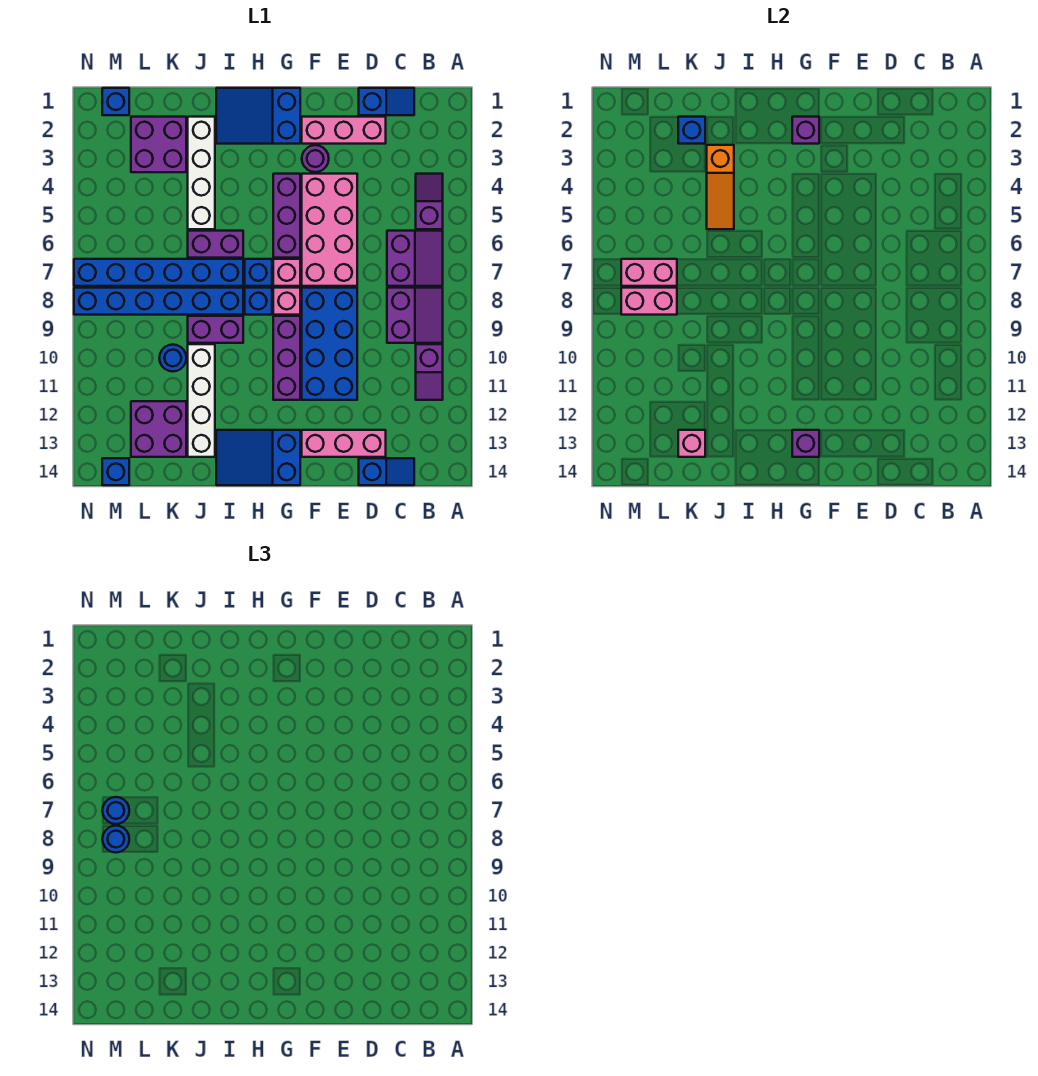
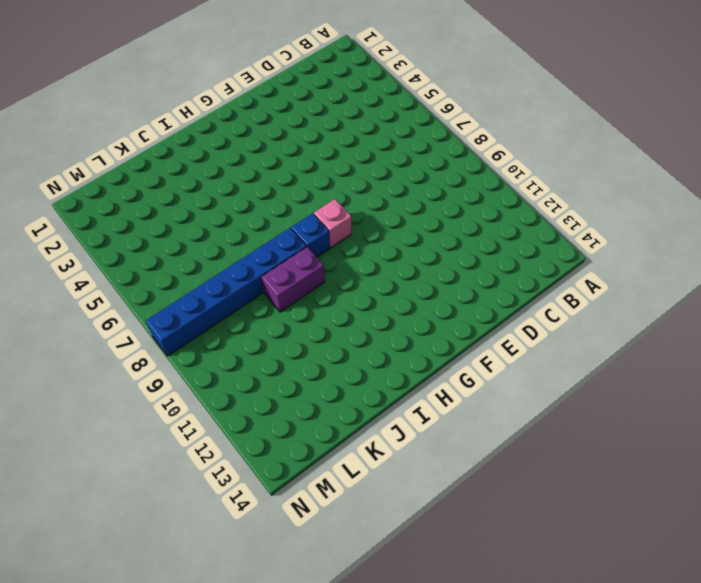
none -> purple slope B4:B5 level 1 top 5
none -> purple slope B6:C7 level 1 top C
none -> purple slope B8:C9 level 1 top C
none -> purple slope B10:B11 level 1 top 10

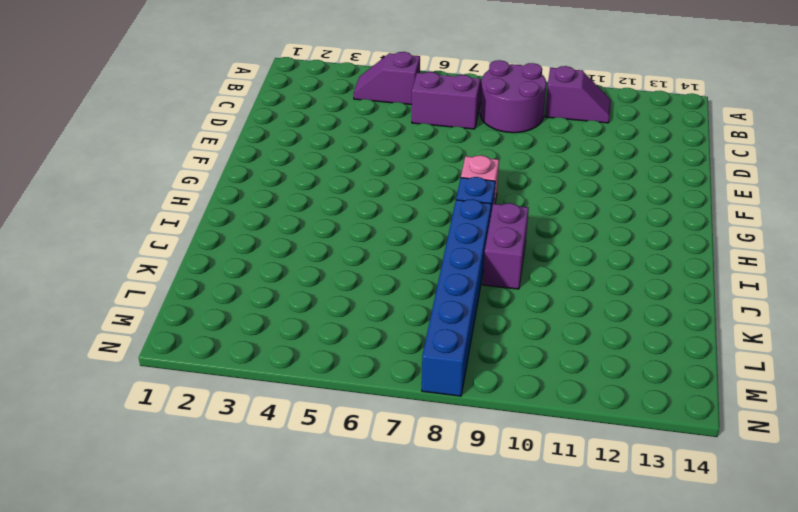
purple round brick B8:C9 level 1 -> purple slope B8:C9 level 1 top C
none -> blue slope C1:D1 level 1 top D
none -> blue slope C14:D14 level 1 top D
none -> pink brick D2:F2 level 1
none -> pink brick D13:F13 level 1

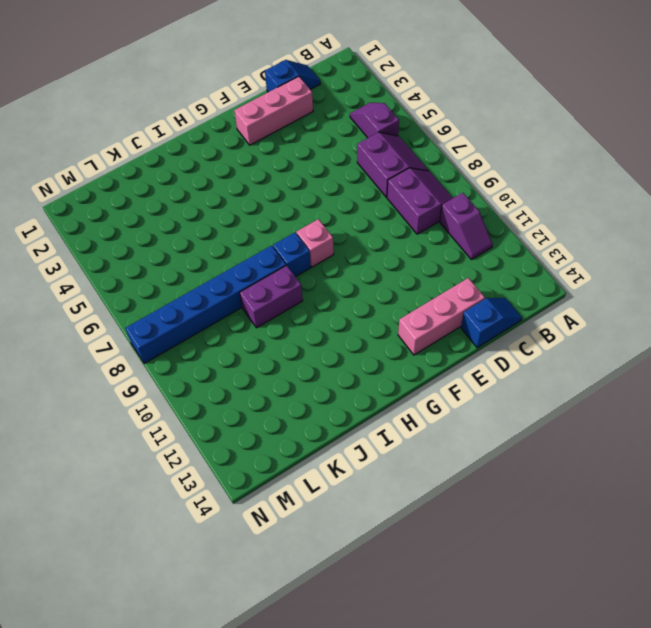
none -> pink brick E4:F7 level 1
none -> blue brick E8:F11 level 1
none -> purple round brick F3 level 1
none -> blue slope G1:I2 level 1 top G

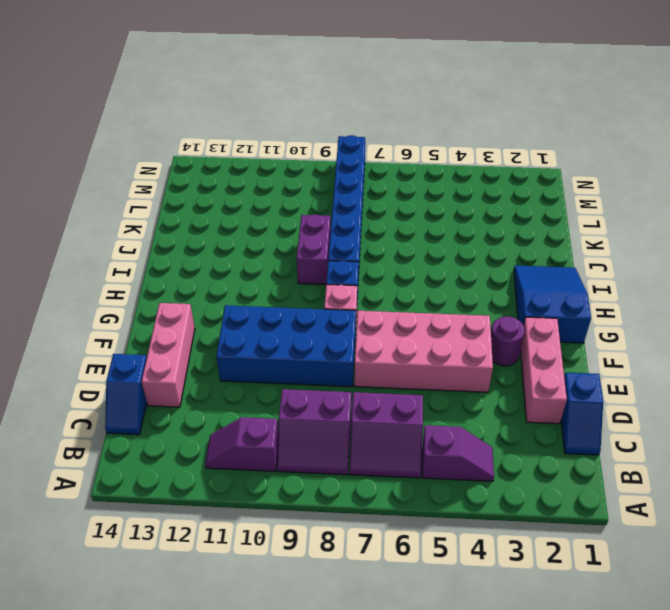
none -> purple brick G4:G6 level 1
none -> pink brick G7 level 1
none -> purple brick G9:G11 level 1
none -> blue slope G13:I14 level 1 top G

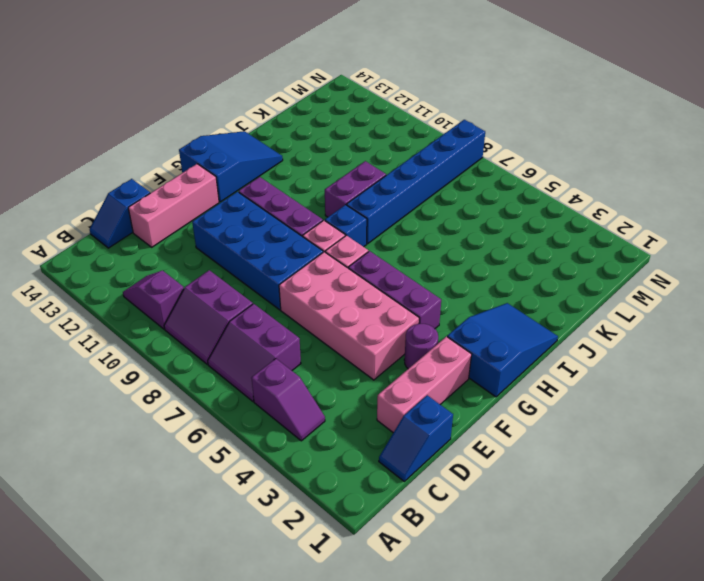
none -> blue brick H7 level 1
none -> purple brick I6:J6 level 1
none -> blue brick I7:N7 level 1
none -> white brick J2:J5 level 1

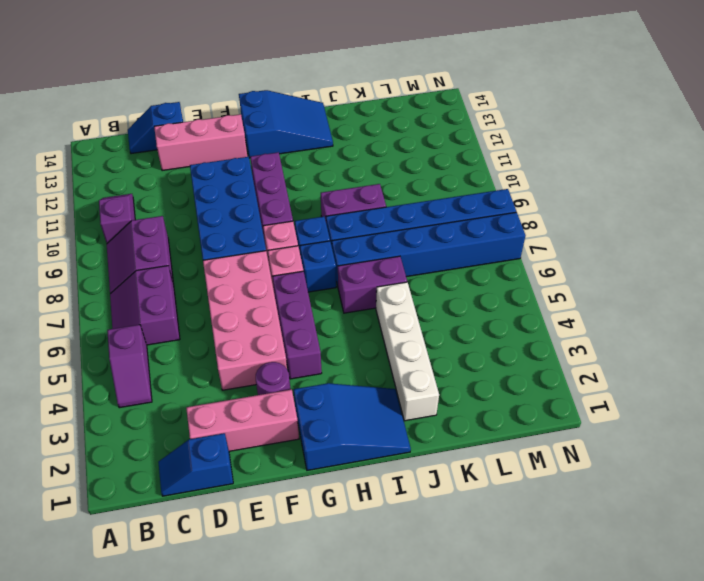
none -> white brick J10:J13 level 1
none -> purple brick K2:L3 level 1
none -> blue round brick K10 level 1
none -> purple brick K12:L13 level 1

